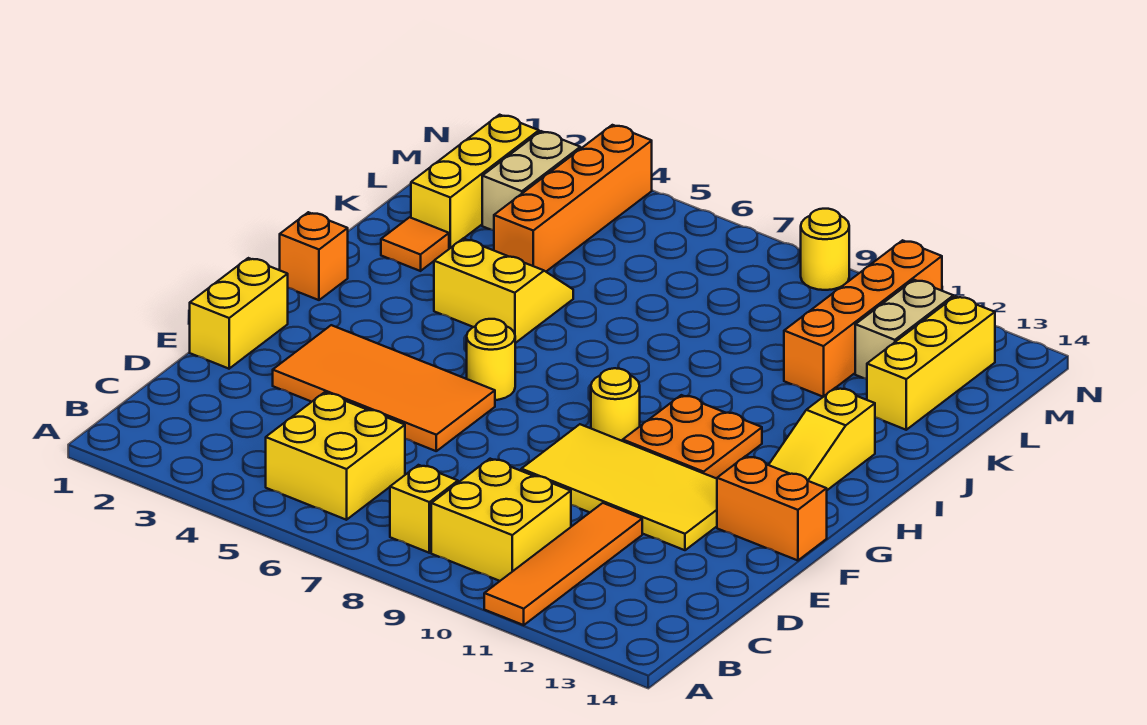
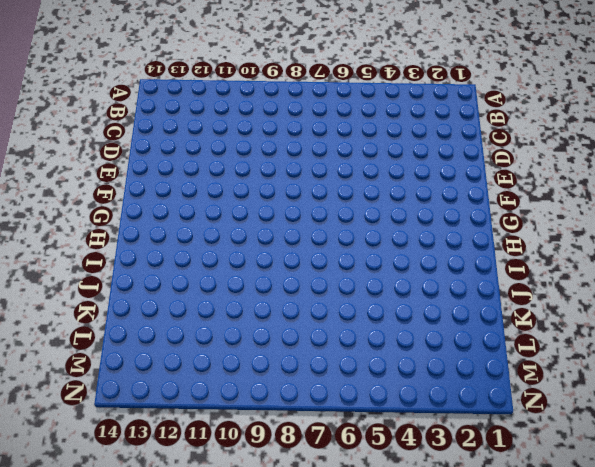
none -> orange tile A11:D11 level 1
none -> yellow brick B5:C6 level 1
none -> yellow brick B8 level 1

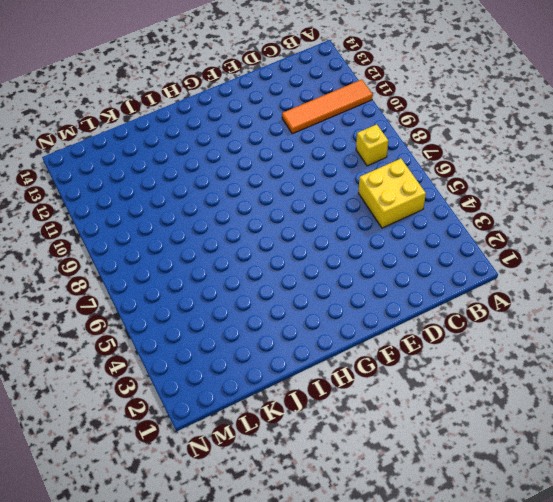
none -> yellow brick B9:C10 level 1
none -> yellow brick E1:F1 level 1
none -> orange tile E3:F6 level 1

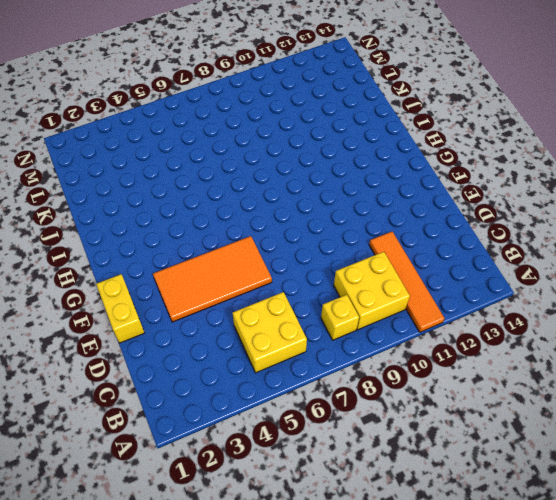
none -> yellow tile E9:F12 level 1
none -> orange brick F13:F14 level 1
none -> yellow round brick G6 level 1

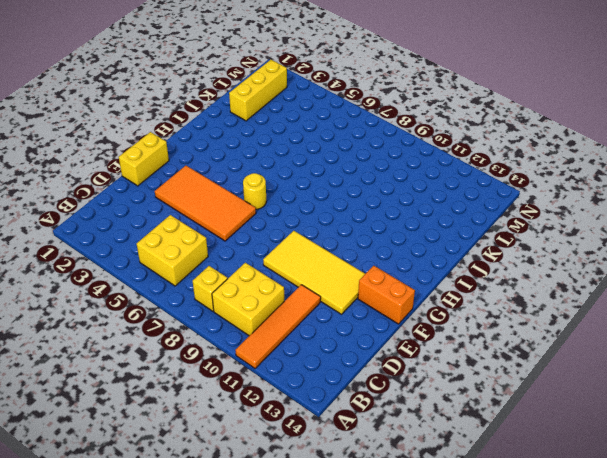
none -> yellow round brick G9 level 1
none -> orange plate G10:H11 level 1
none -> yellow slope G13:I13 level 1 top I

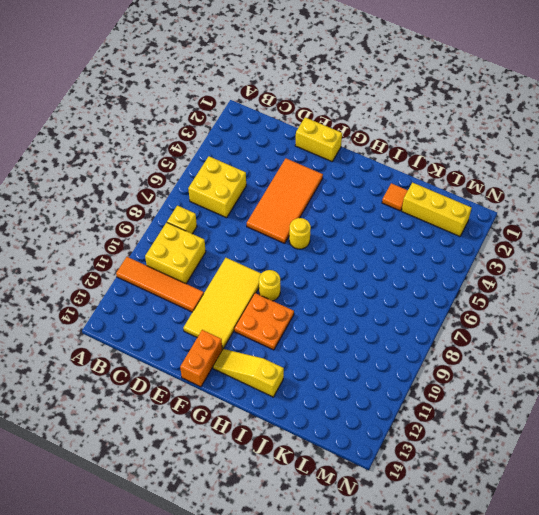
none -> orange brick H1 level 1
none -> yellow slope I4:J5 level 1 top I
none -> orange brick K4:N4 level 1

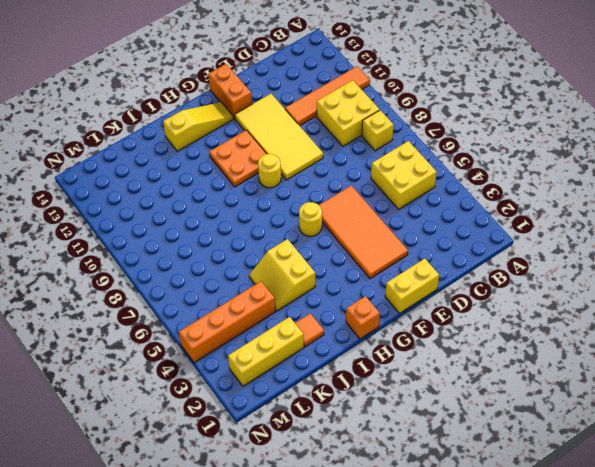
none -> orange brick K11:N11 level 1
none -> yellow brick K13:M13 level 1
none -> tan brick L3:M3 level 1

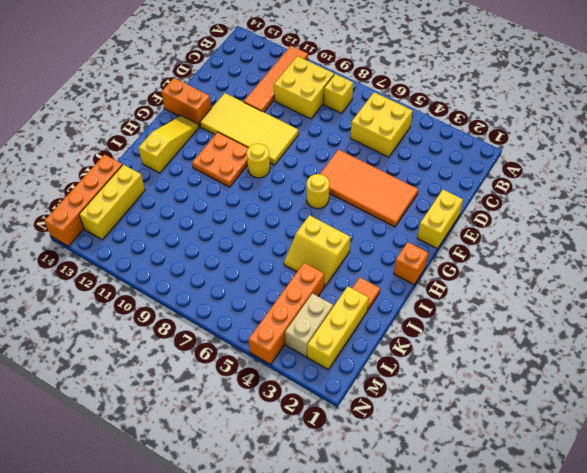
orange brick K14:N14 level 1 -> orange brick K11:N11 level 1
none -> tan brick L12:M12 level 1
none -> yellow round brick N9 level 1

